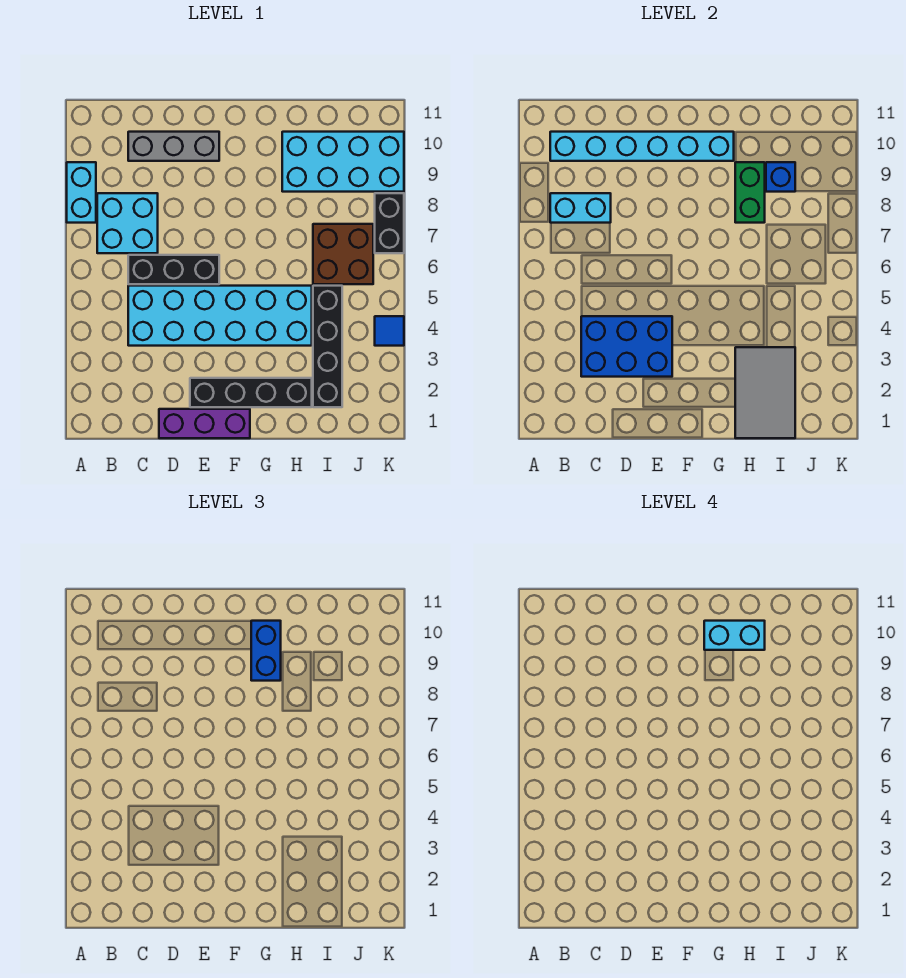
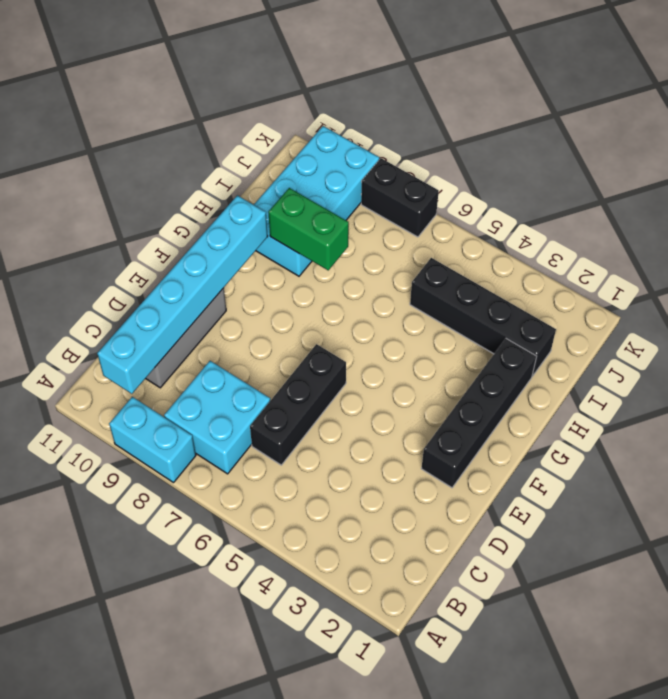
none -> cyan brick C4:H5 level 1
none -> purple brick D1:F1 level 1
none -> brown brick I6:J7 level 1

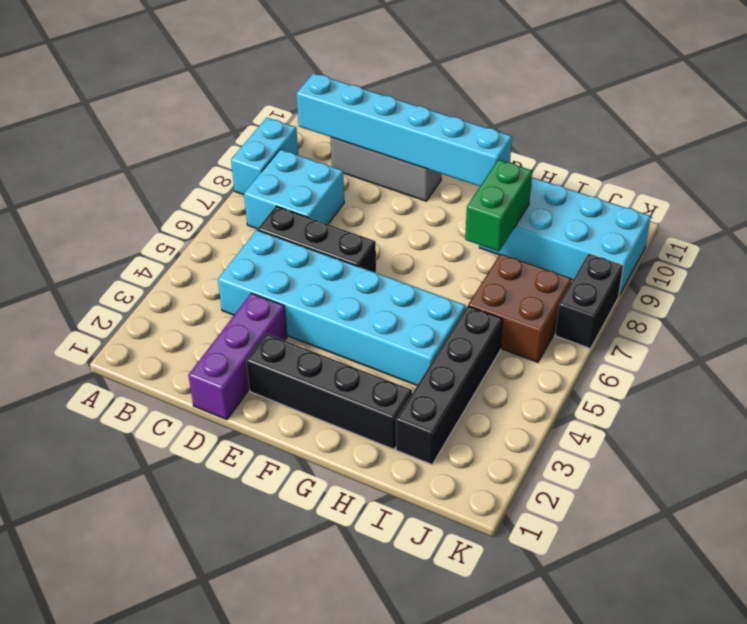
purple brick D1:D3 level 1 -> purple brick D1:F1 level 1
none -> blue tile K4 level 1
none -> cyan brick B8:C8 level 2
none -> blue brick C3:E4 level 2

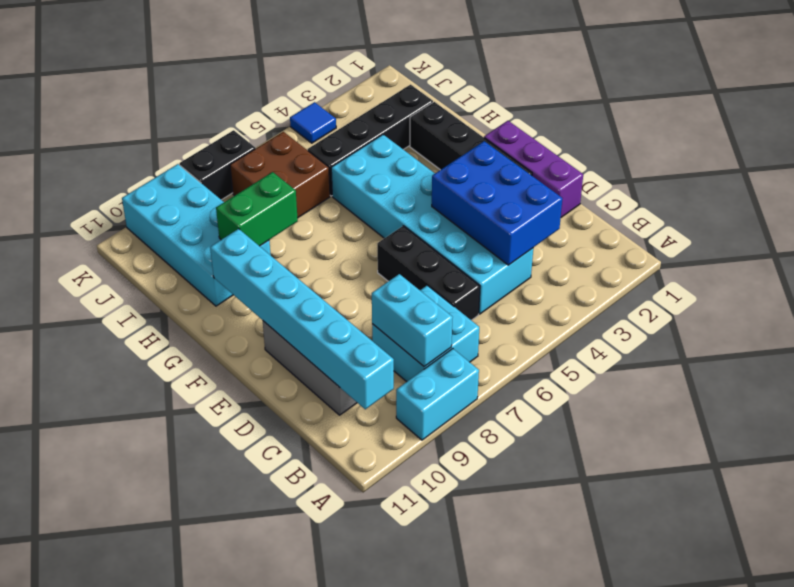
none -> grey tile H1:I3 level 2
none -> blue brick I9 level 2
none -> blue brick G9:G10 level 3

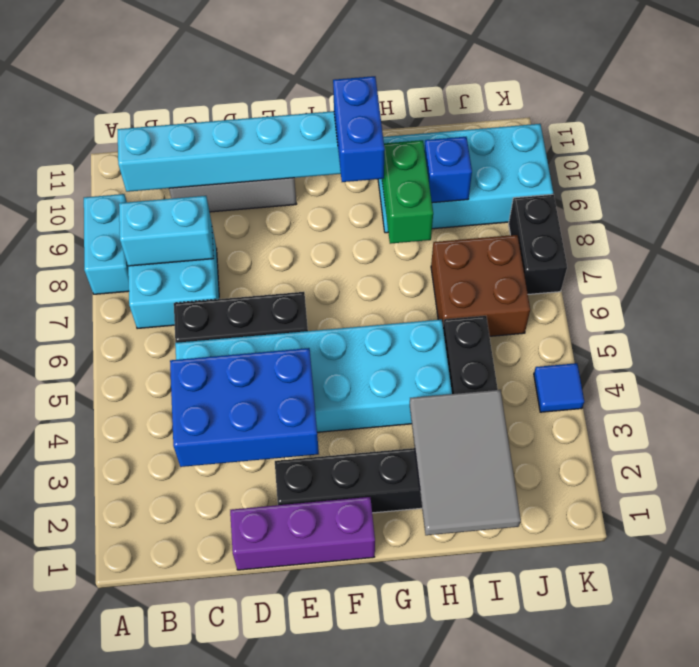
none -> cyan brick G10:H10 level 4

